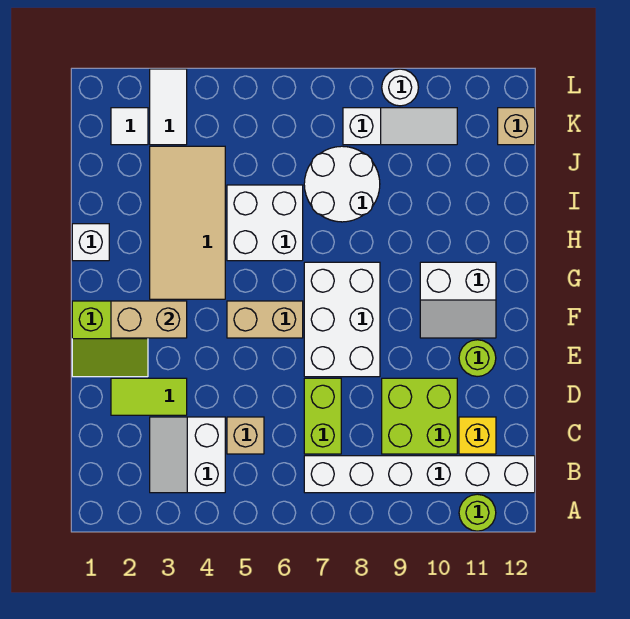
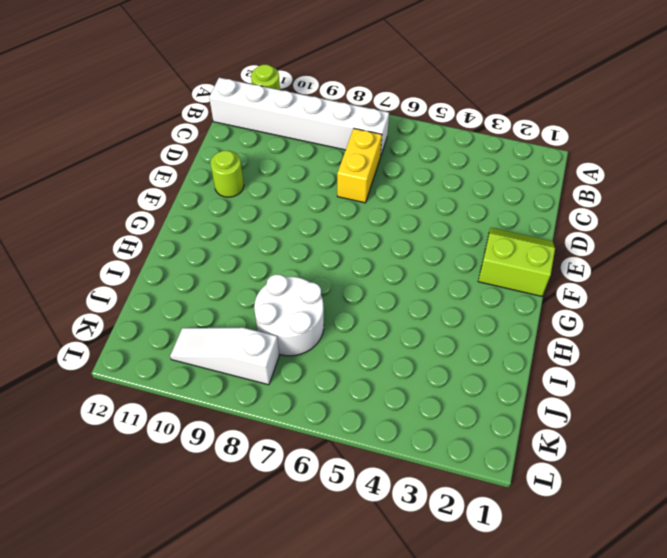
yellow brick C7:D7 level 1 -> lime brick C7:D7 level 1
none -> white slope B3:C4 level 1 top 4
none -> tan brick C5 level 1
none -> lime brick C9:D10 level 1

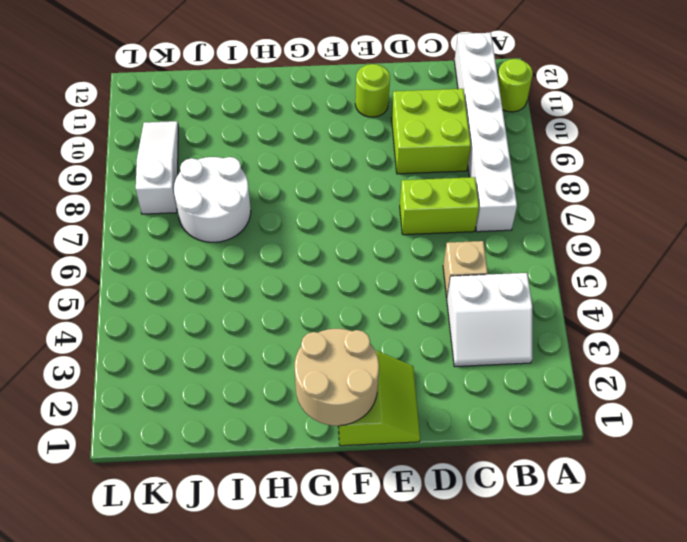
tan round brick F1:G2 level 2 -> tan brick F2:F3 level 2
none -> yellow brick C11 level 1
none -> lime tile D2:D3 level 1
none -> white brick E7:G8 level 1

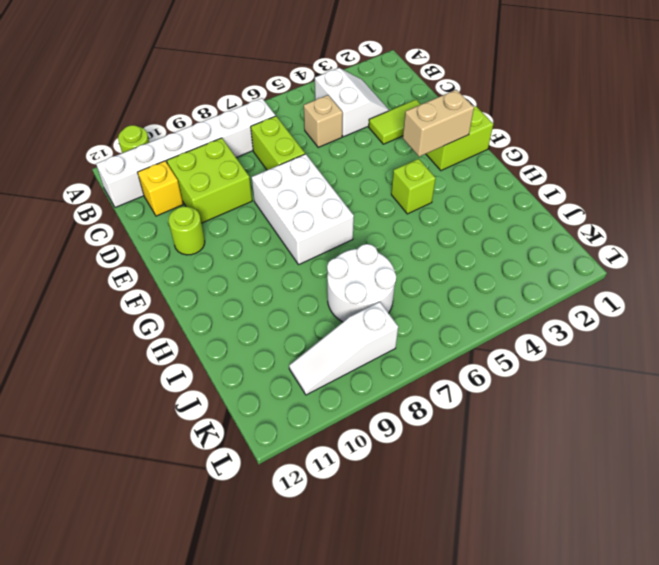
lime brick G4 level 1 -> tan tile G3:J4 level 1
none -> tan brick F5:F6 level 1
none -> white slope F10:G11 level 1 top G
none -> white brick H1 level 1

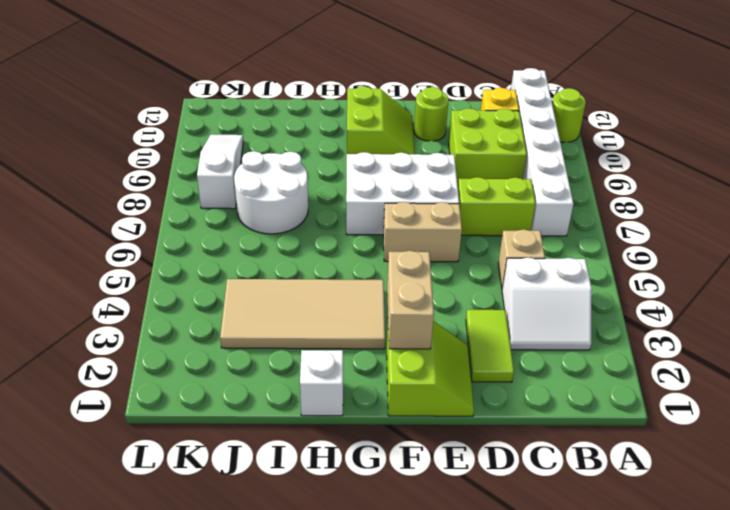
tan brick E6:F6 level 1 -> tan brick F5:F6 level 1
lime slope F10:G11 level 1 top G -> white slope F10:G11 level 1 top G
none -> white brick H5:I6 level 1
none -> white tile K2 level 1
none -> white tile K3:L3 level 1

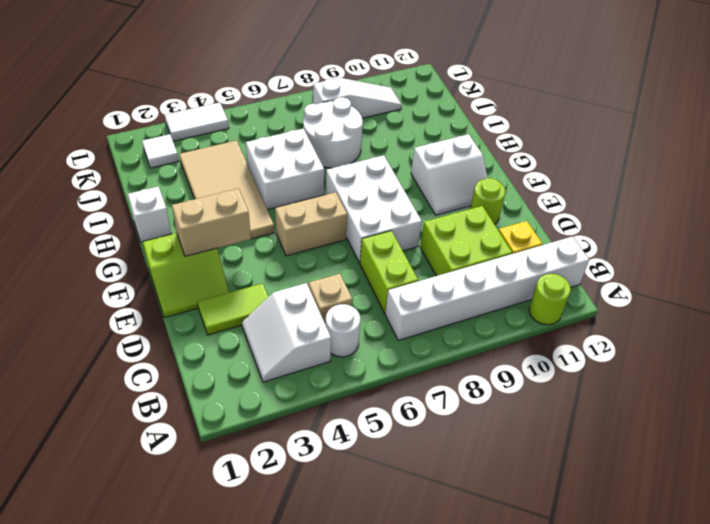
white round brick B5 level 1 -> white round brick L9 level 1
white tile L3:L4 level 1 -> white tile K3:L3 level 1
none -> tan brick K12 level 1

